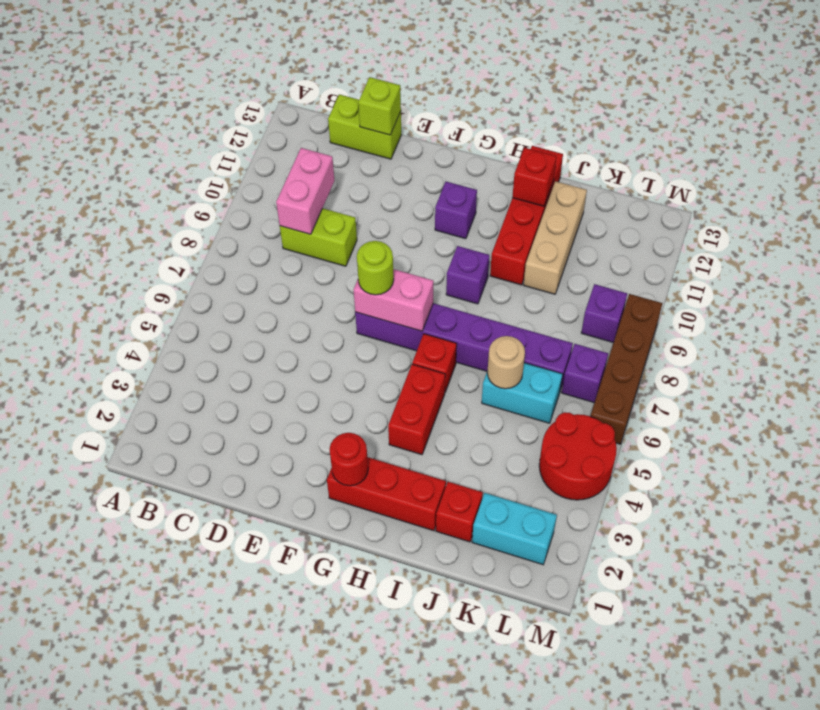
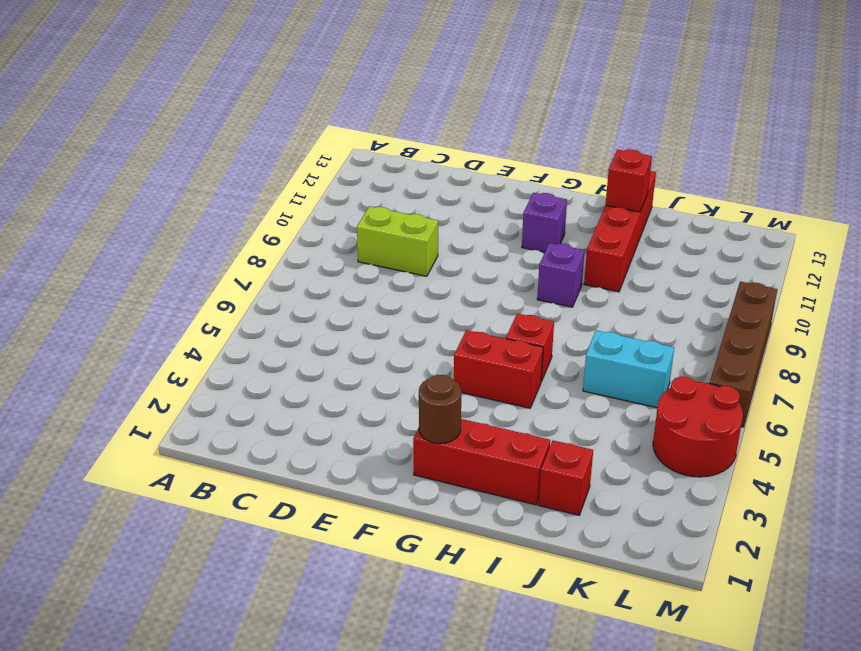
brown round brick G2 level 2 -> red round brick G2 level 2
red brick G5:H5 level 1 -> red brick H4:H5 level 1
none -> lime brick C13:D13 level 1
none -> purple brick F7:K7 level 1
none -> tan brick J10:J12 level 1

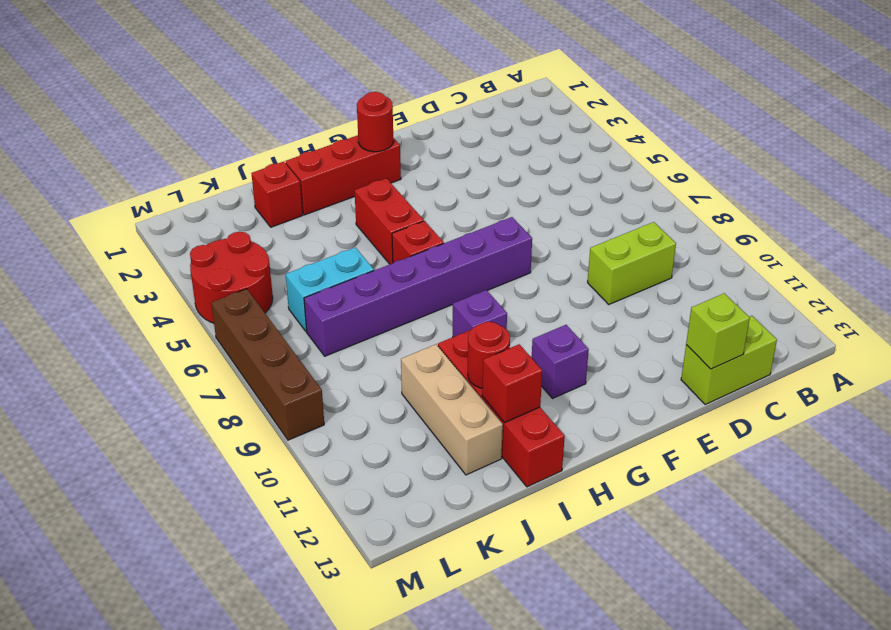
red round brick I11 level 2 -> none
none -> cyan brick K2:L2 level 1
none -> purple brick L7 level 1
none -> purple brick L9 level 1

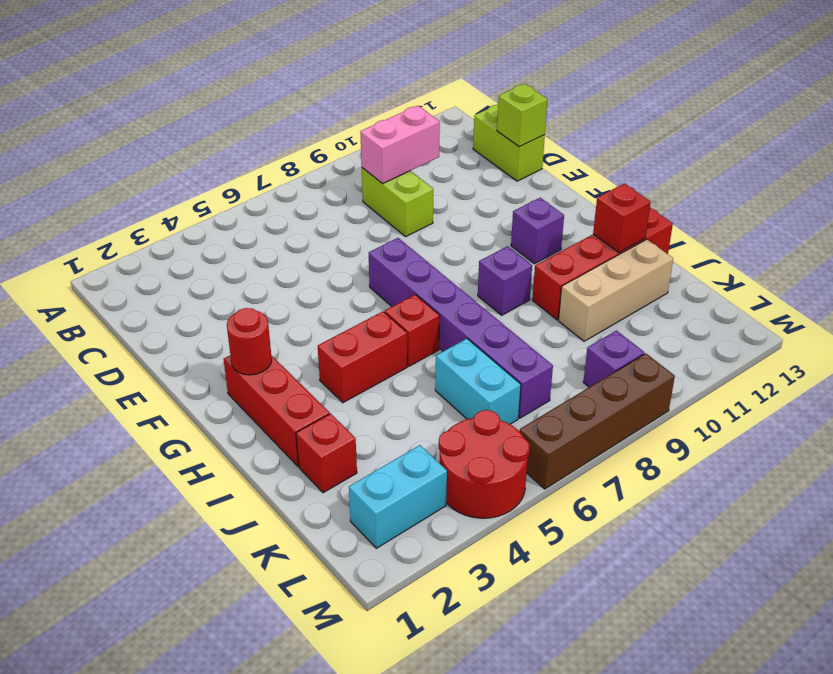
cyan brick L2:L3 level 1 -> cyan brick K2:L2 level 1
none -> purple brick L7 level 1
none -> pink brick F7:G7 level 2
none -> tan round brick J6 level 2

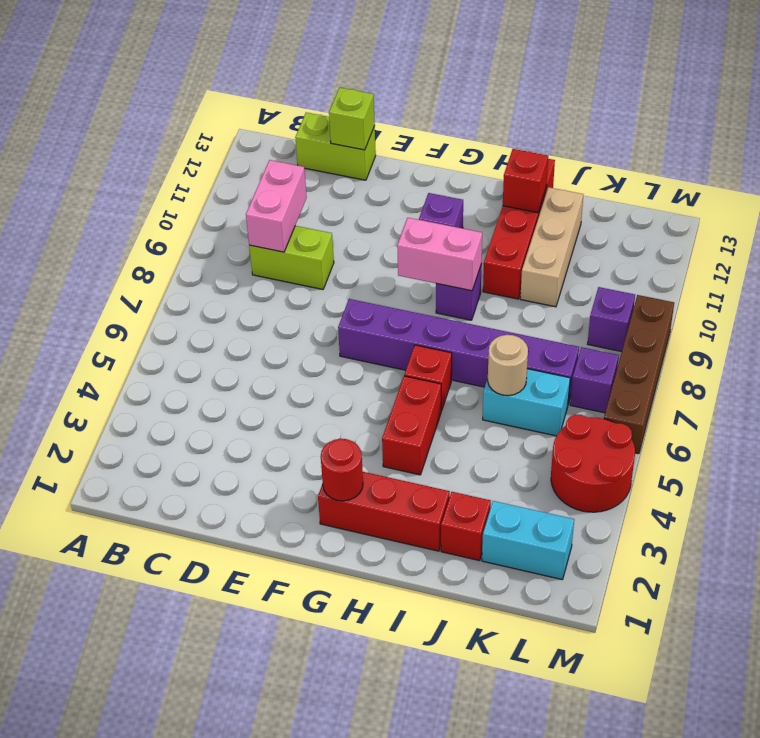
pink brick G9:H9 level 2 -> pink brick F7:G7 level 2
none -> lime round brick F7 level 3

